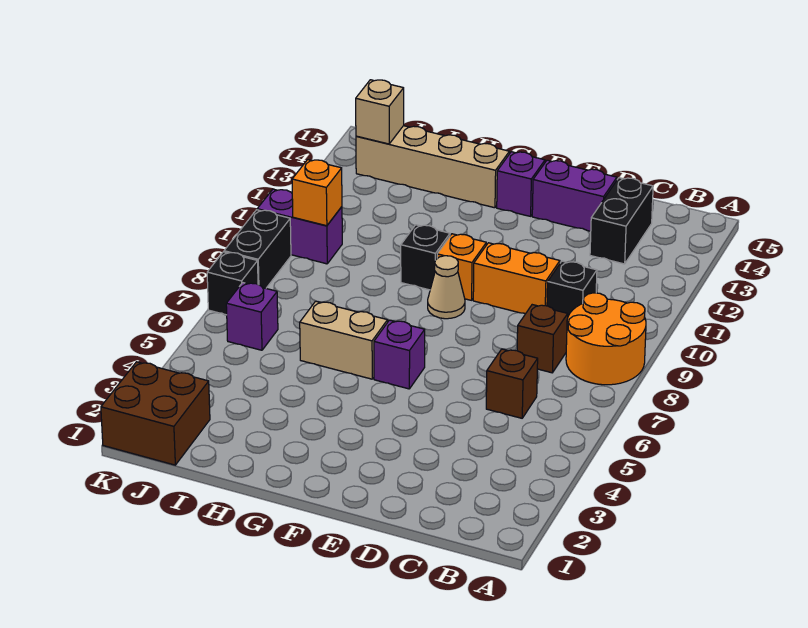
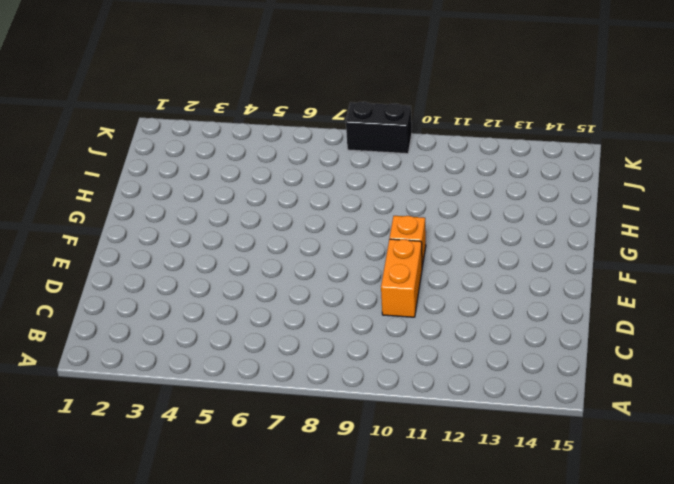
none -> orange round brick A8:B9 level 1
none -> brown brick C6 level 1
none -> brown brick C8 level 1

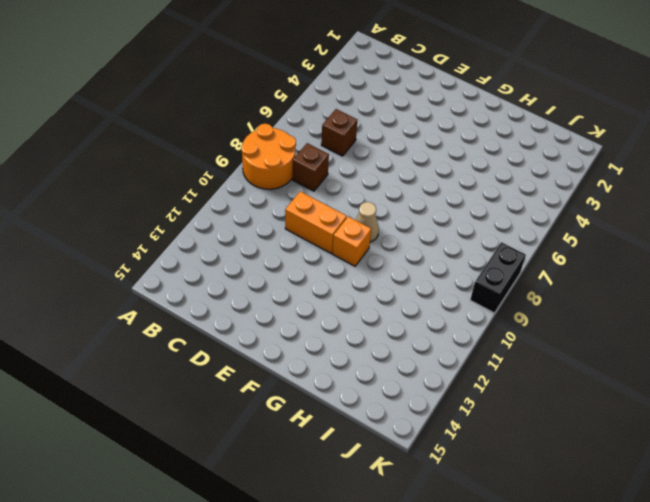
none -> black brick C10 level 1
none -> black brick C13:C14 level 1
none -> purple brick D14:E14 level 1

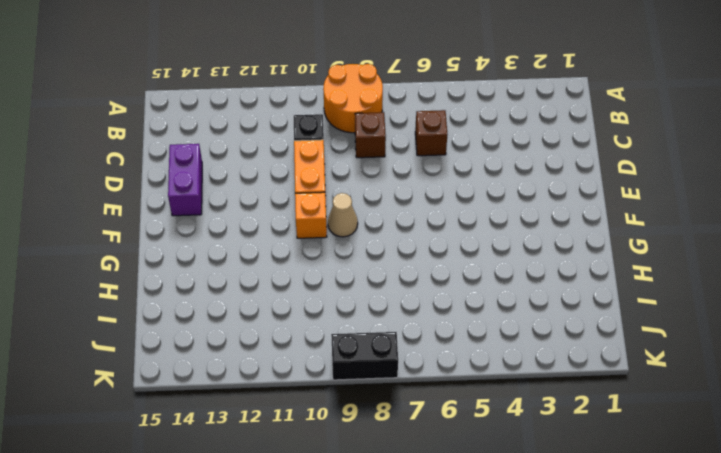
none -> black brick C13:C14 level 1
none -> purple brick F6 level 1
none -> purple brick F14 level 1

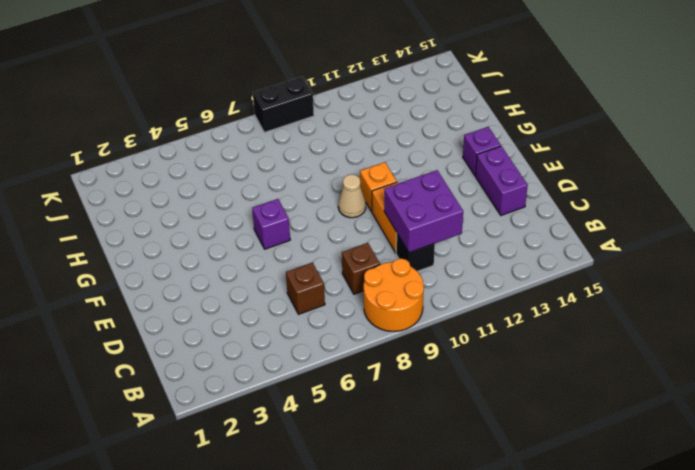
purple brick C10:D11 level 2 -> none
none -> black brick C13:C14 level 1
none -> tan brick G6:H6 level 1
none -> black brick G10 level 1

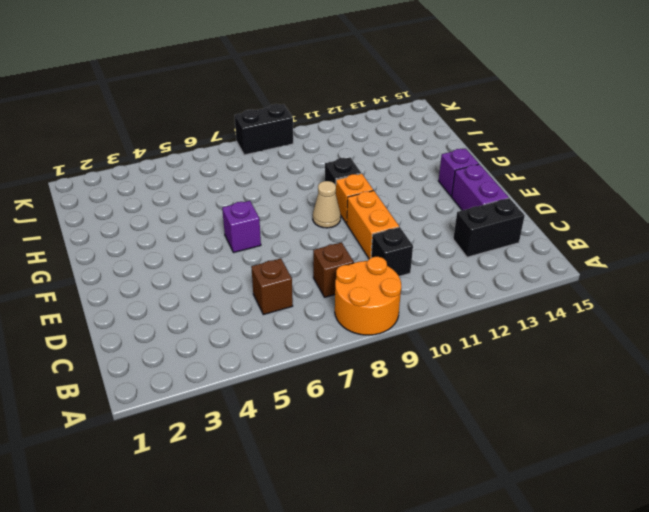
none -> tan brick G6:H6 level 1
none -> tan brick G14:J14 level 1
none -> brown brick J1:K2 level 1

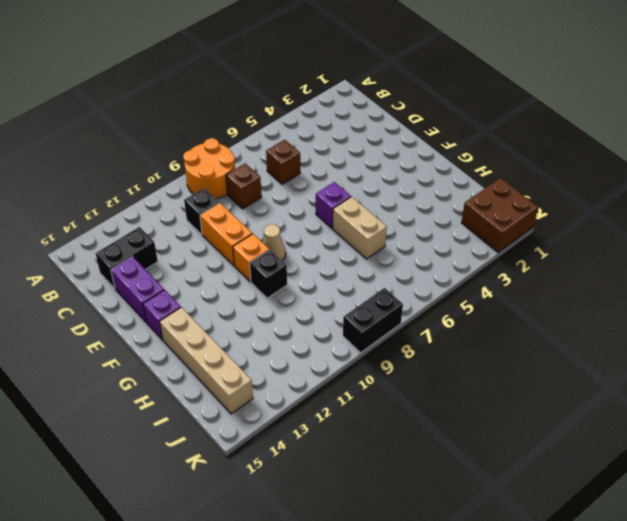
none -> purple brick J6 level 1
none -> purple brick J10:K10 level 1
none -> black brick K7 level 1

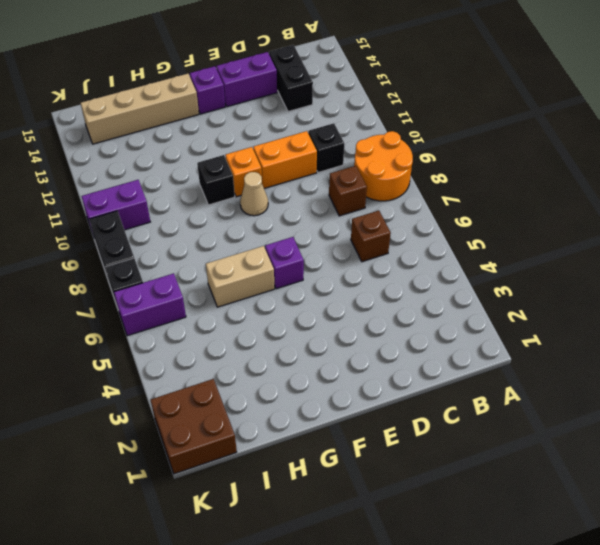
purple brick J6:K6 level 1 -> purple brick J6 level 1
none -> orange brick J10 level 2
none -> tan brick J14 level 2

